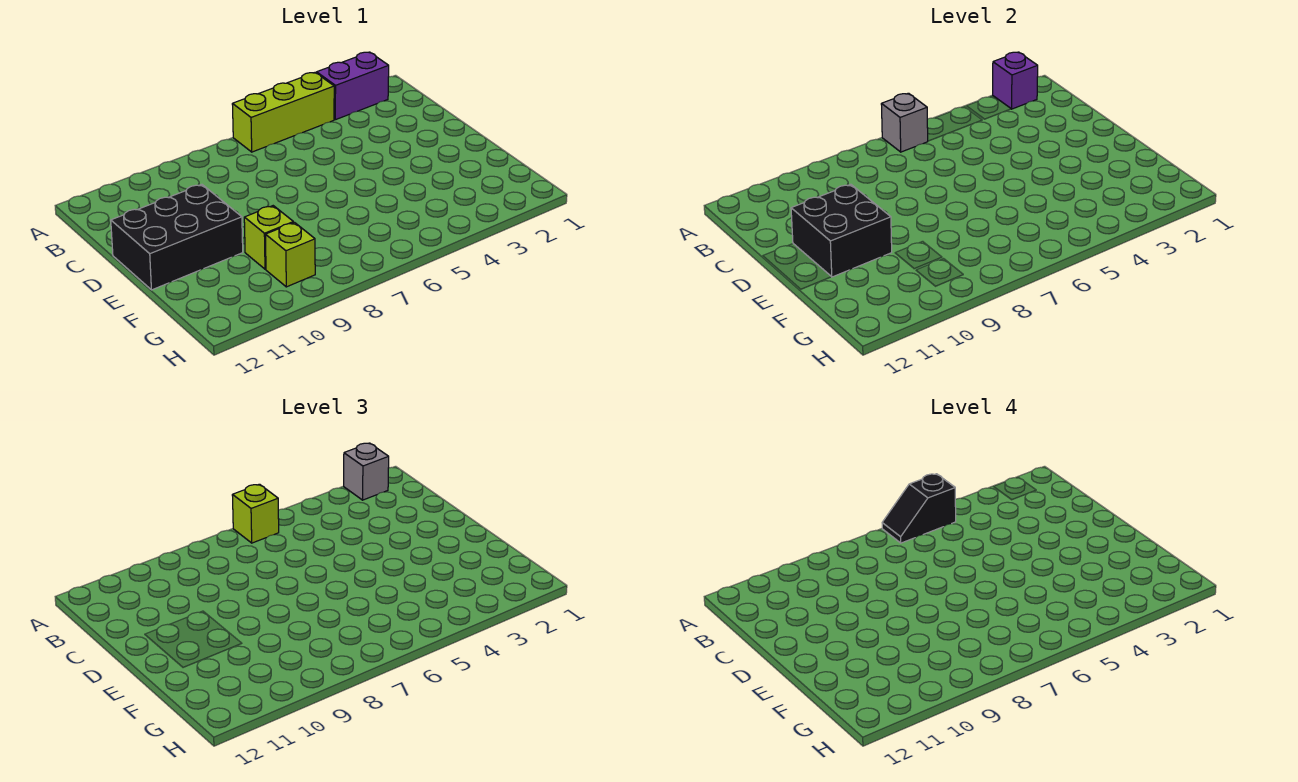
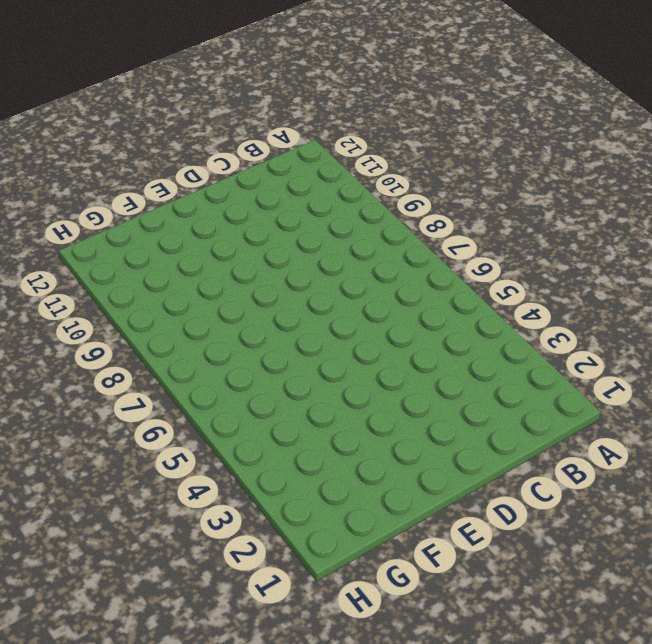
none -> purple brick A2:A3 level 1
none -> lime brick A4:A6 level 1

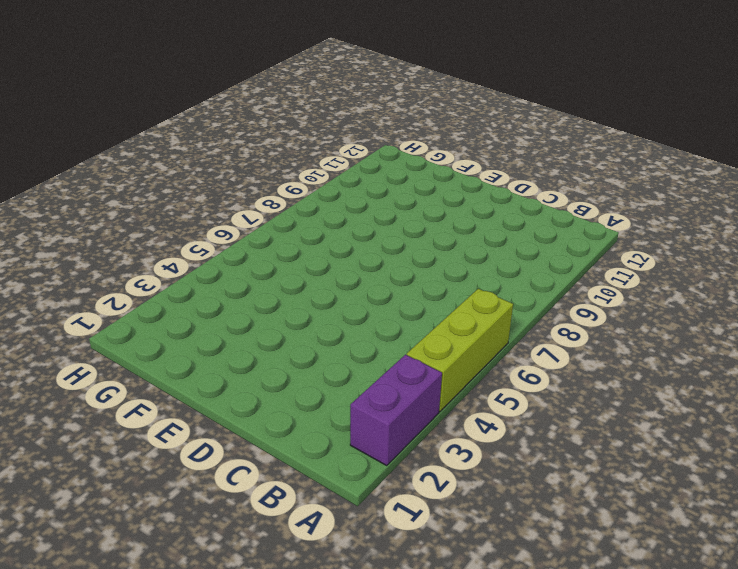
none -> black brick D10:E12 level 1
none -> lime brick F9 level 1

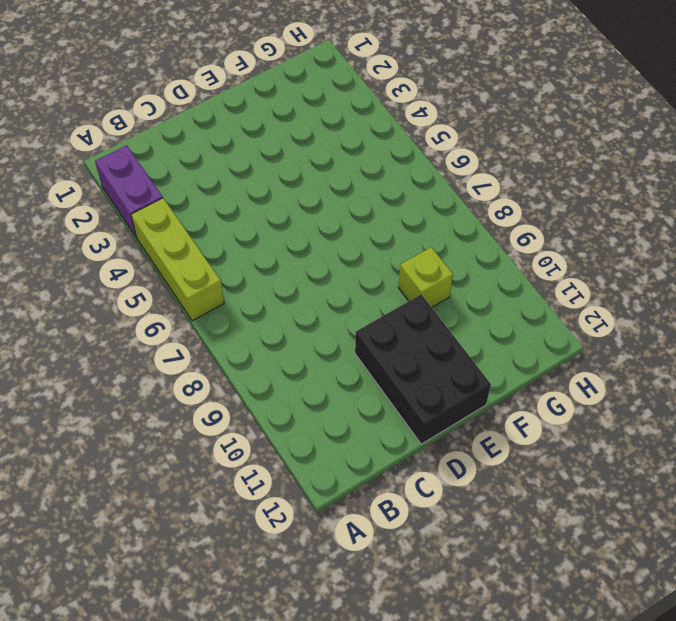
none -> lime brick G9 level 1
none -> purple brick A2 level 2

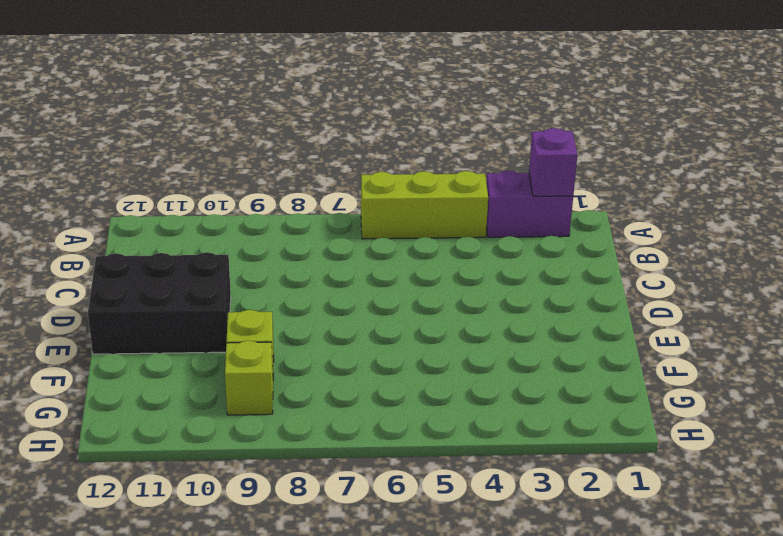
none -> grey brick A6 level 2
none -> black brick D10:E11 level 2

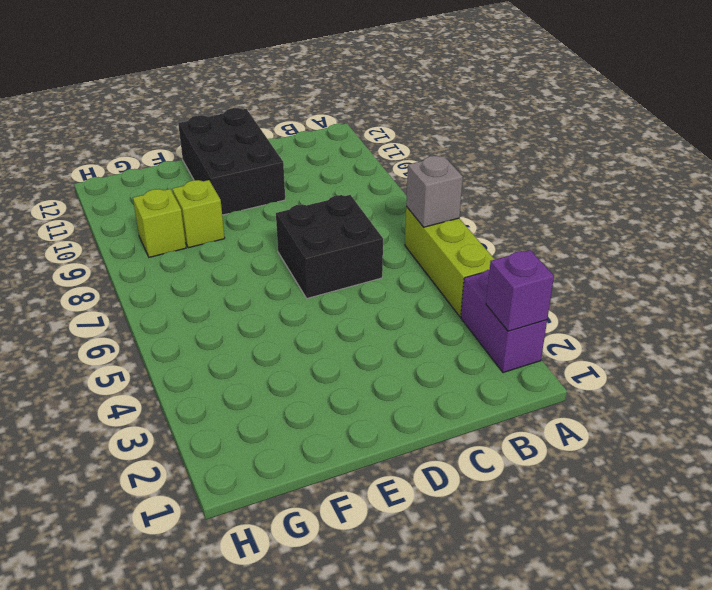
black brick C6:D7 level 1 -> black brick D10:E11 level 2
none -> grey brick A2 level 3
none -> lime brick A6 level 3

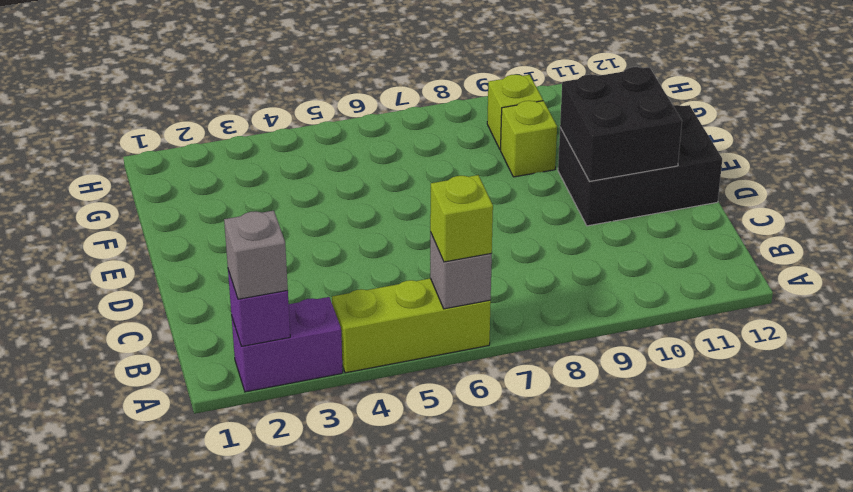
none -> black slope A5:A6 level 4 top 5

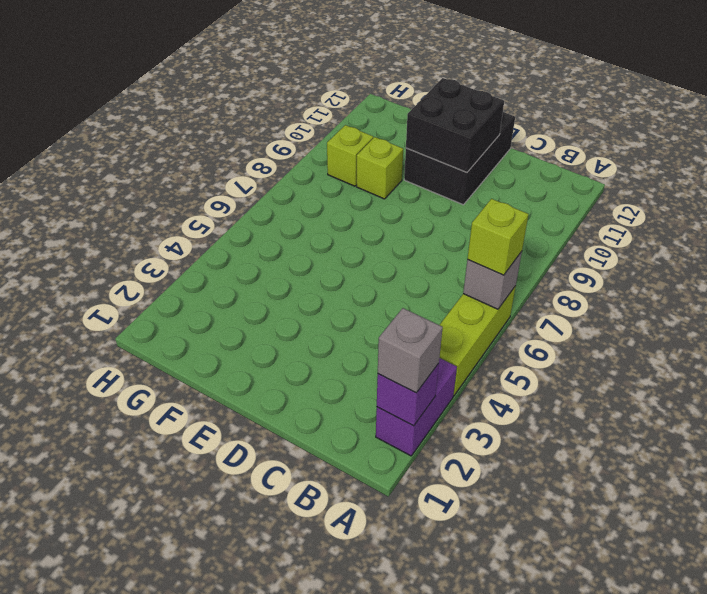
none -> black slope A5:A6 level 4 top 5

